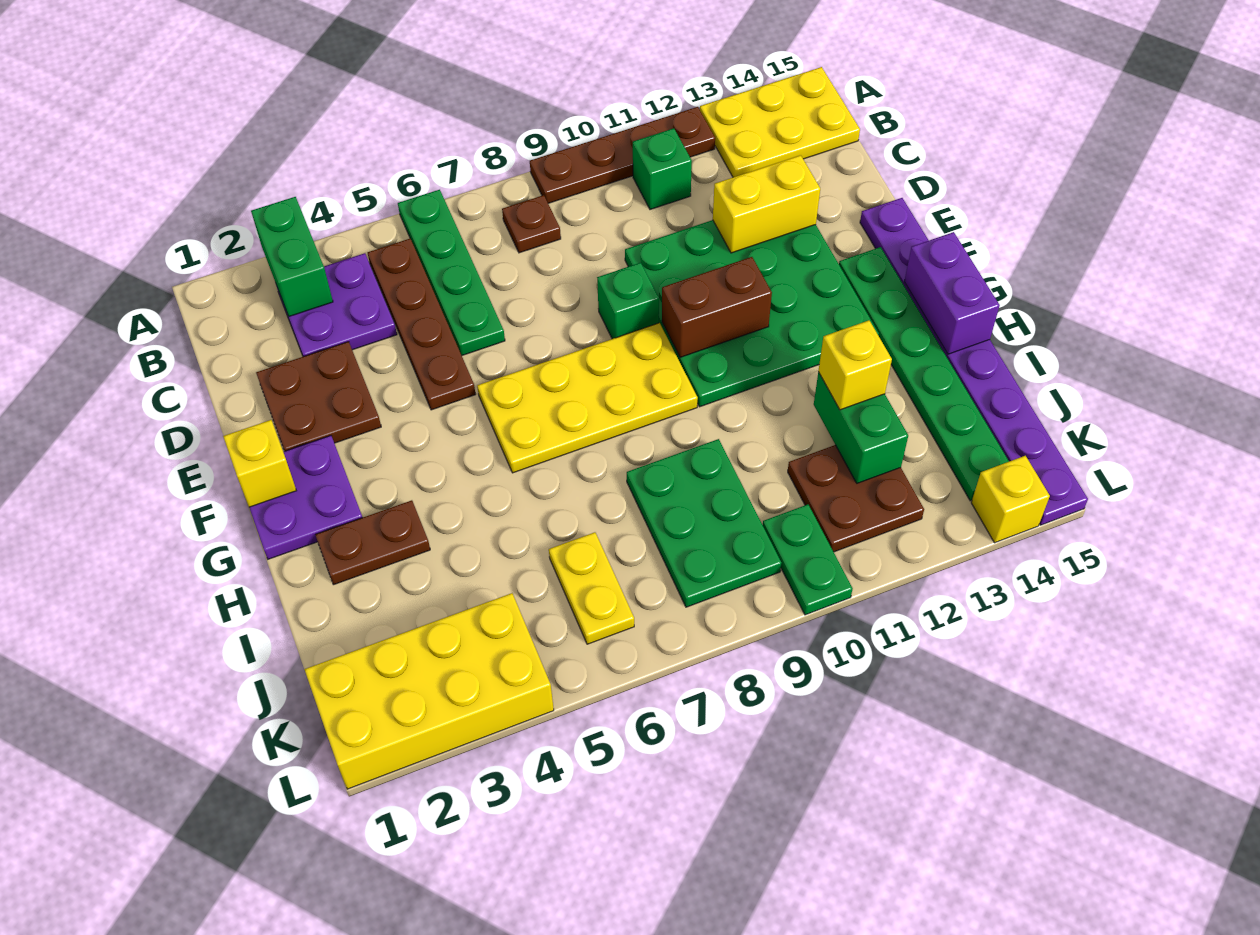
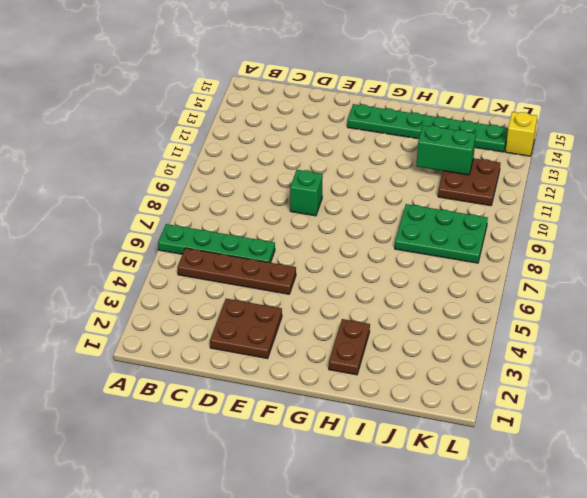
none -> brown plate A9:A12 level 1
none -> yellow plate A13:B15 level 1
none -> purple plate B3:C4 level 1

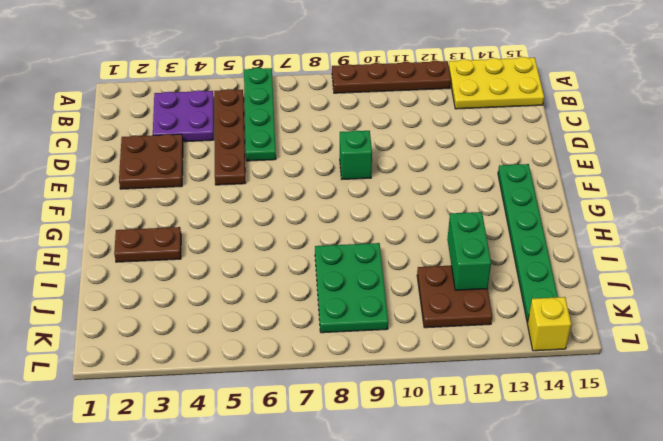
none -> brown plate B8 level 1
none -> green brick B11 level 1
none -> green plate D10:G13 level 1

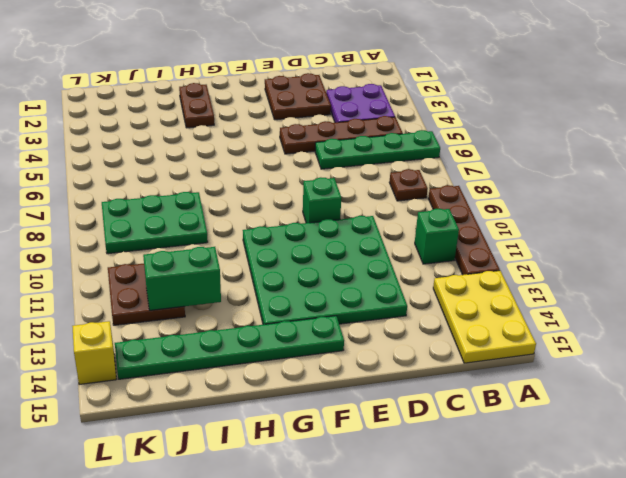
none -> purple plate E15:L15 level 1
none -> purple plate F1:G2 level 1
none -> yellow plate F6:G9 level 1

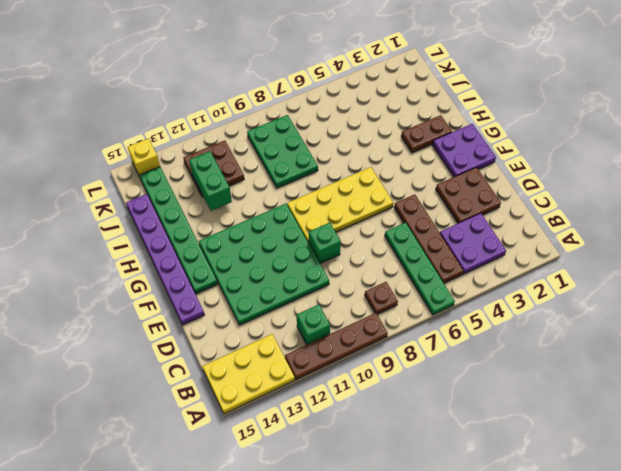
purple plate E15:J15 level 1 -> purple plate E15:L15 level 1
none -> yellow plate J6:K6 level 1
none -> yellow brick K1:L4 level 1
none -> green plate K10:L10 level 1

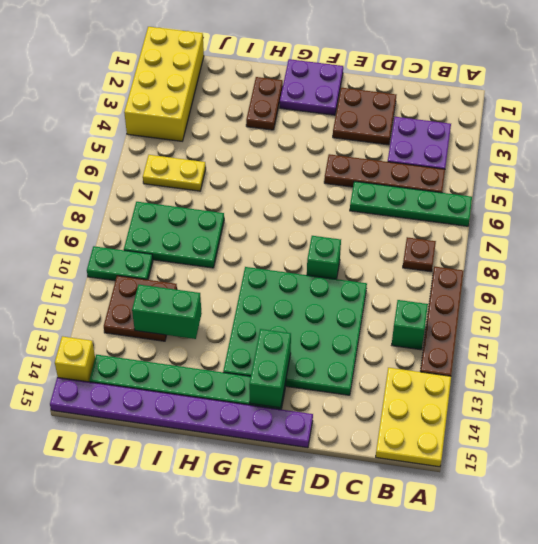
green brick F13:F14 level 2 -> green brick A3:B3 level 2
none -> yellow plate F6:G9 level 1
none -> yellow brick D12:D13 level 2
none -> yellow brick F1 level 2

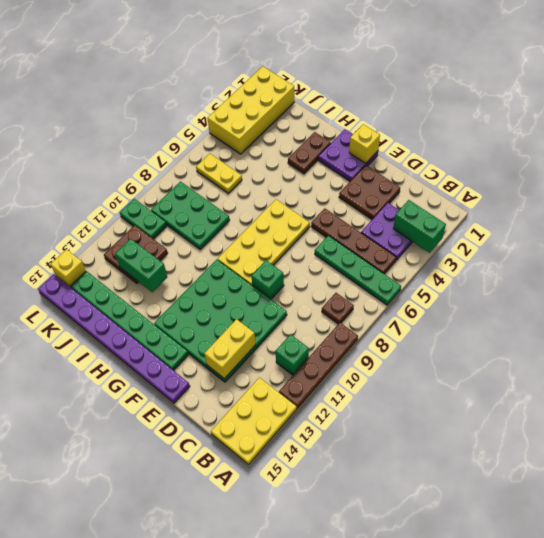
none -> brown brick F10:F11 level 2
none -> purple brick G15:H15 level 2
none -> yellow brick I12 level 3

